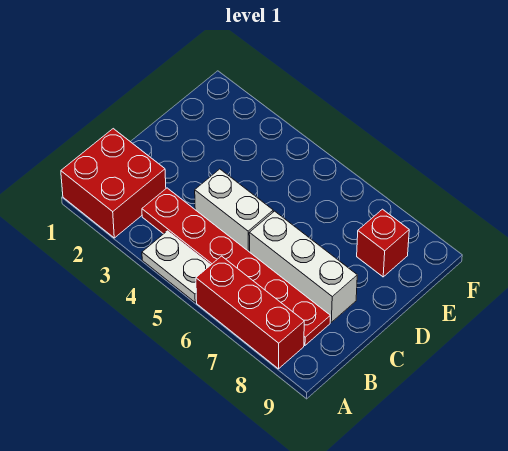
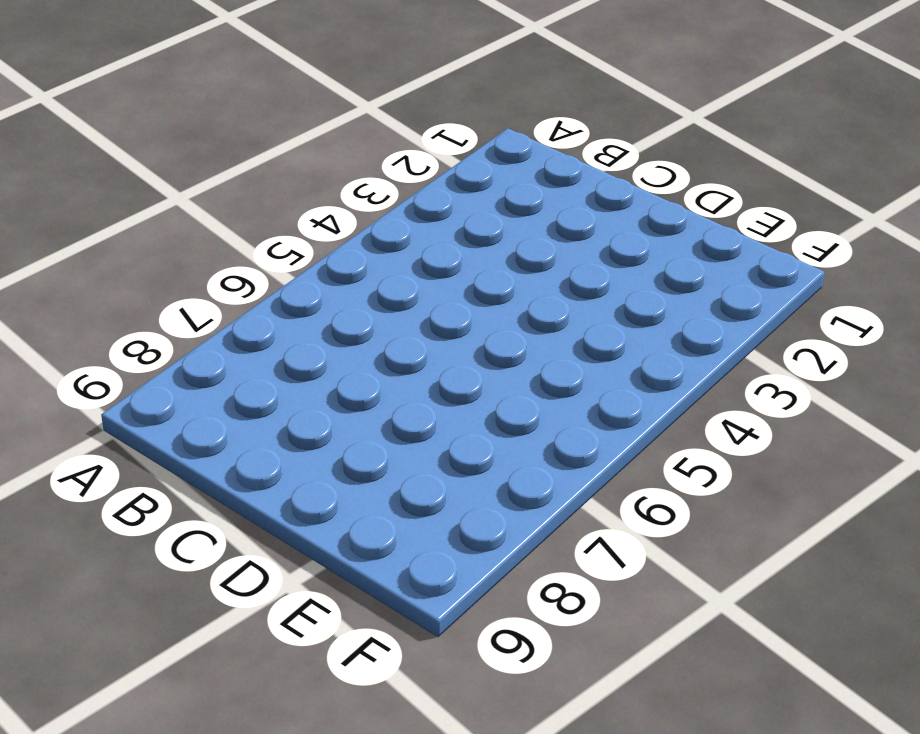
none -> red brick A1:B2 level 1
none -> white plate A4:A5 level 1

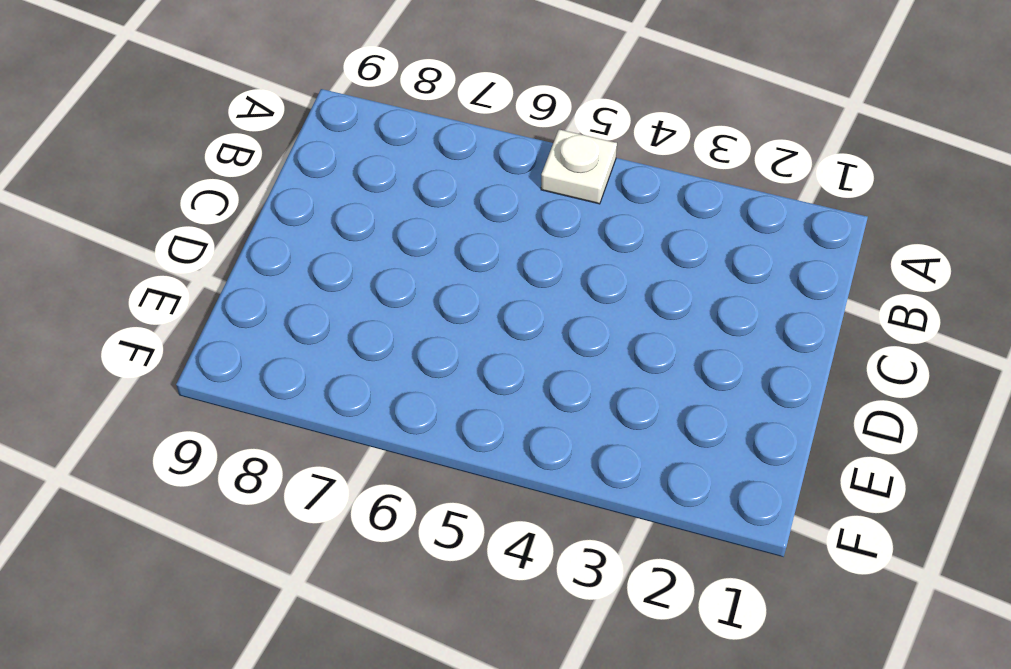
white plate A5 level 1 -> white plate A4:A5 level 1
none -> red brick A1:B2 level 1
none -> red brick A6:A8 level 1

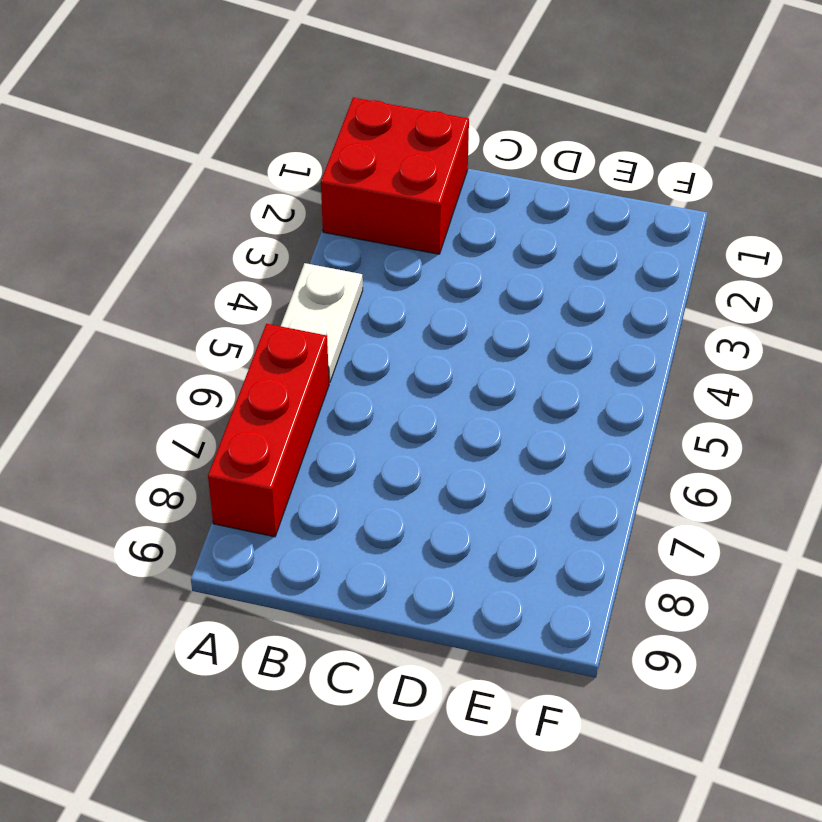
none -> red plate B3:B8 level 1
none -> white brick C4:C5 level 1

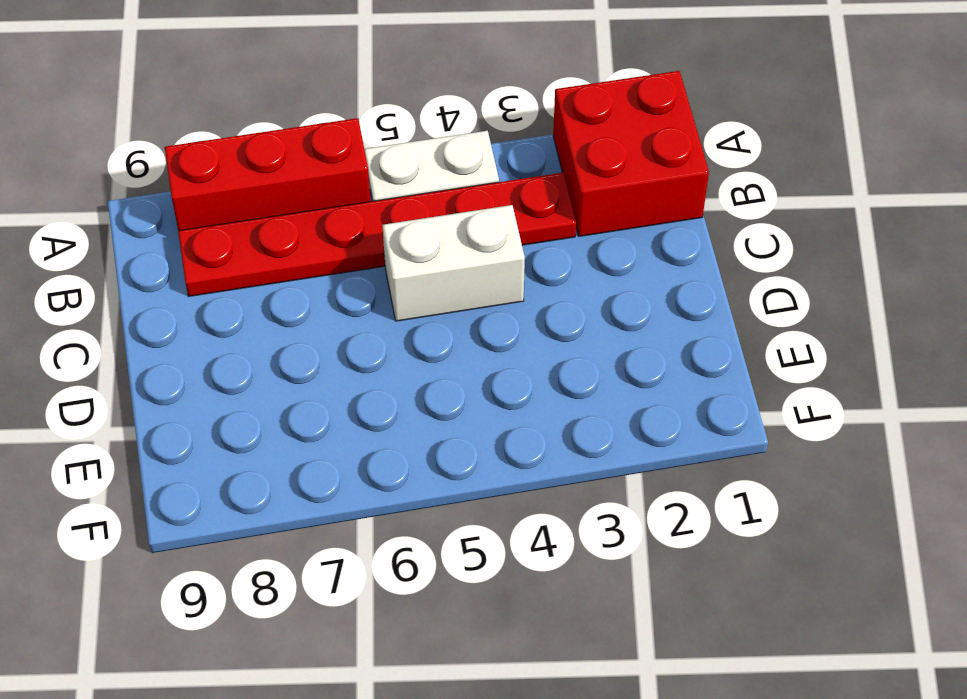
none -> white brick C6:C8 level 1
none -> red brick E8 level 1

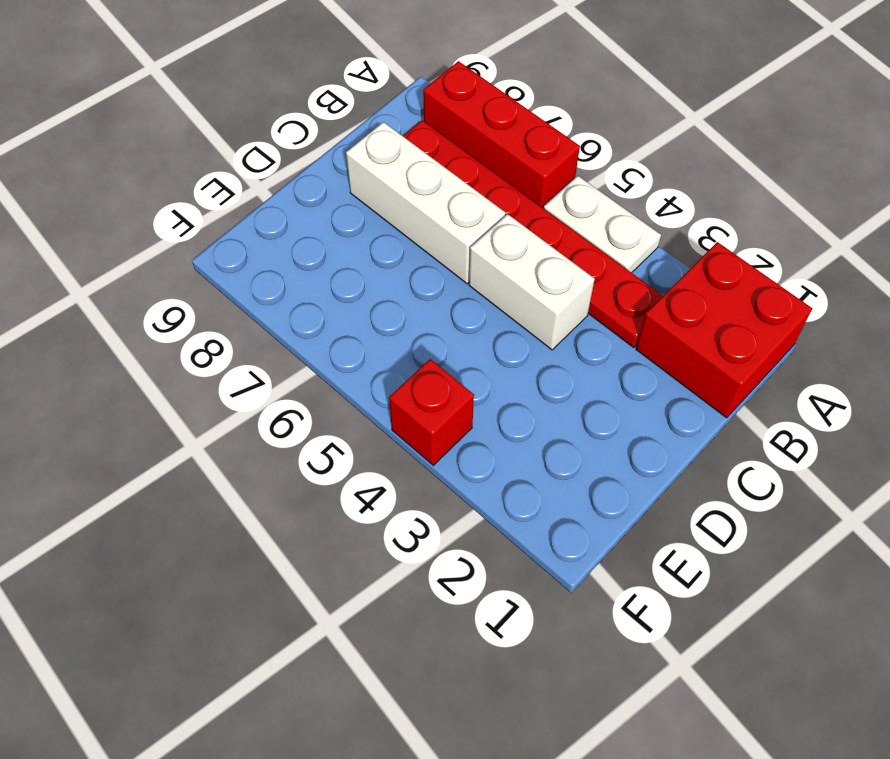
red brick F4 level 1 -> red brick E8 level 1

